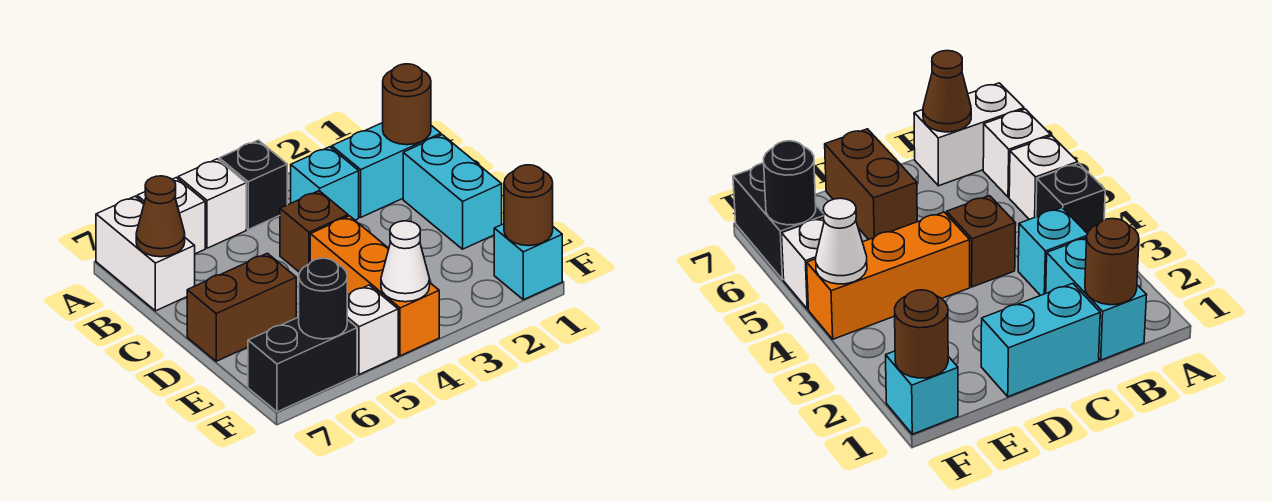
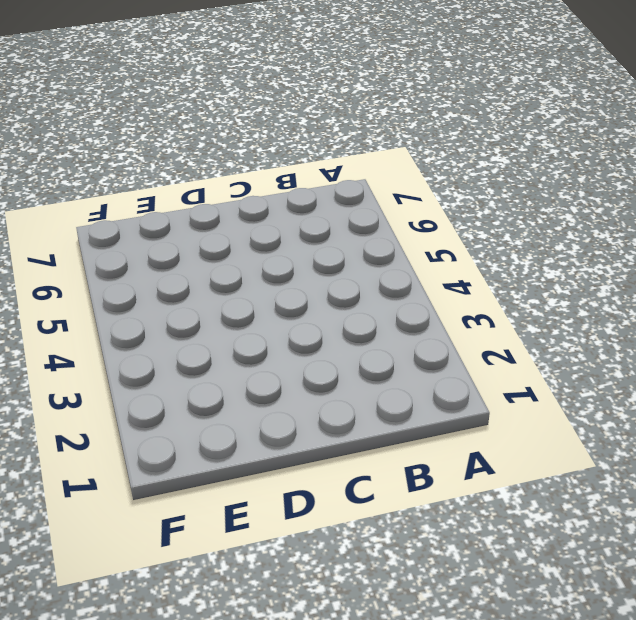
none -> black brick A4 level 1
none -> white brick A5 level 1
none -> white brick A6 level 1

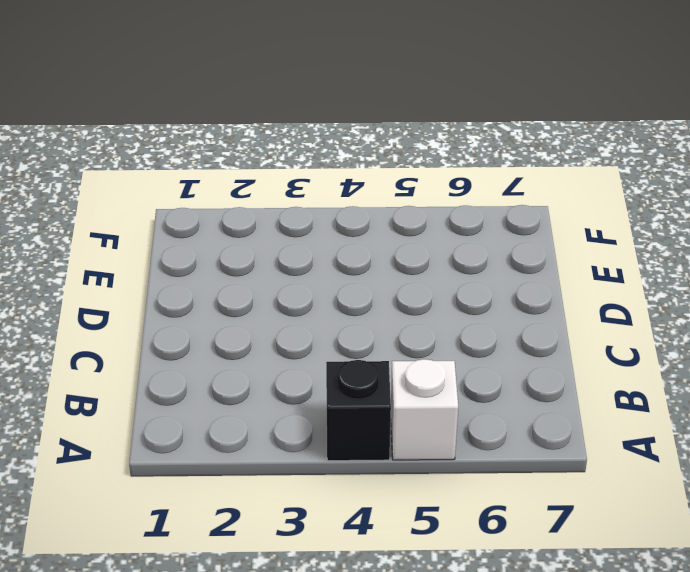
none -> white brick A6 level 1
none -> white brick A7:B7 level 1
none -> cyan brick B1:B2 level 1

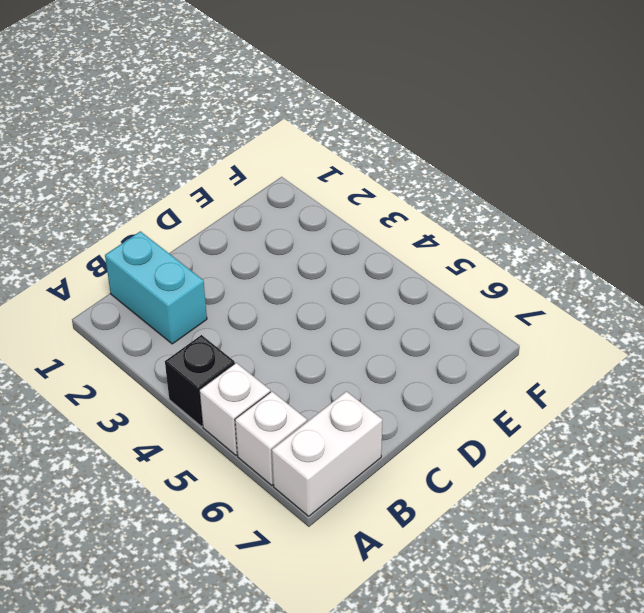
none -> cyan brick B3 level 1
none -> cyan brick C1:D1 level 1
none -> brown brick C4 level 1

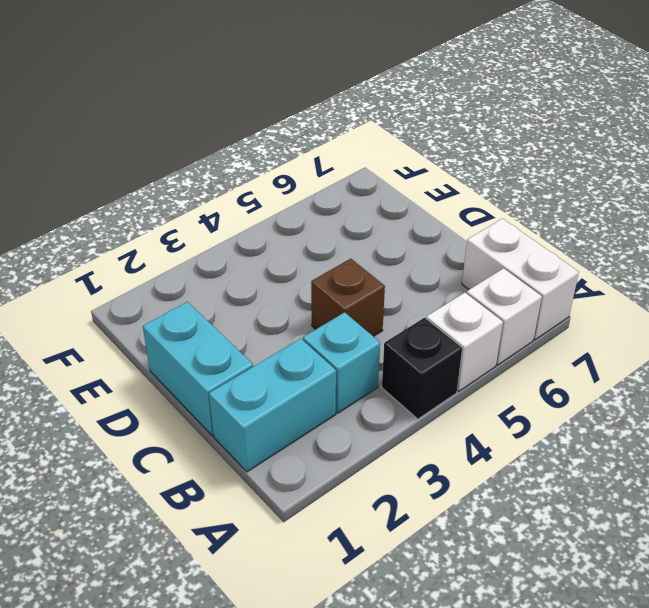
none -> orange brick D4:F4 level 1
none -> brown brick D6:D7 level 1
none -> cyan brick F1 level 1

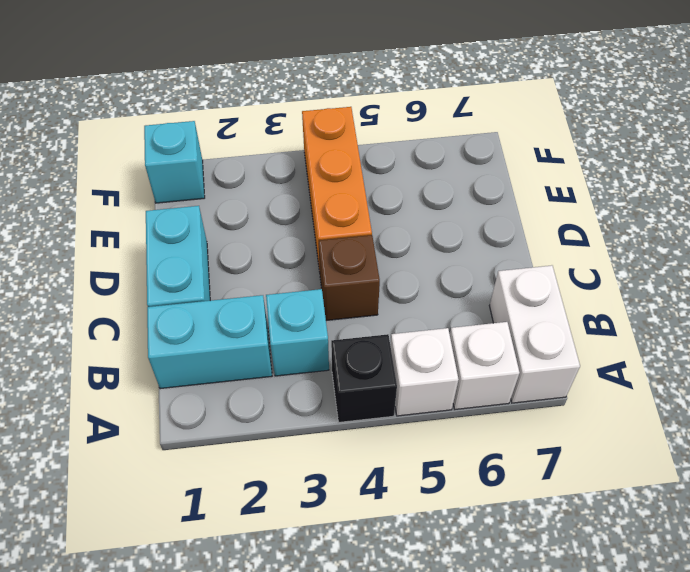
none -> brown brick D6:D7 level 1
none -> white brick F5 level 1
none -> black brick F6:F7 level 1

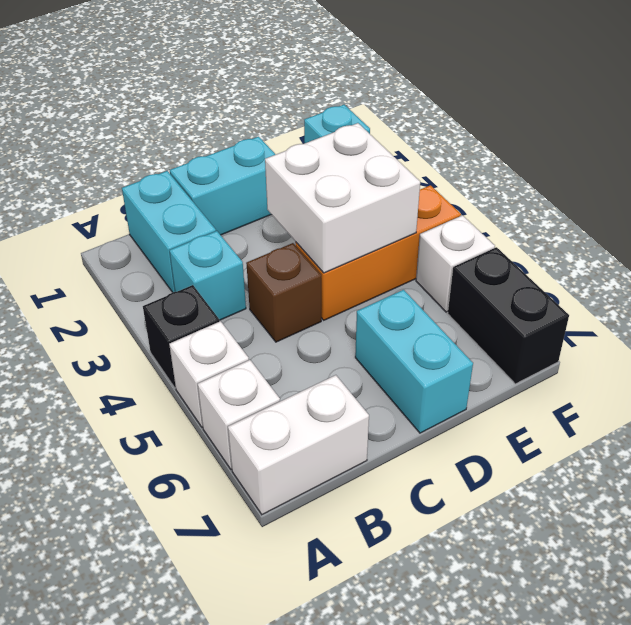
white brick D3:E4 level 2 -> none
cyan brick D6:D7 level 1 -> brown brick D6:D7 level 1
none -> brown round brick B1 level 2
none -> brown cone B7 level 2
none -> brown round brick F1 level 2

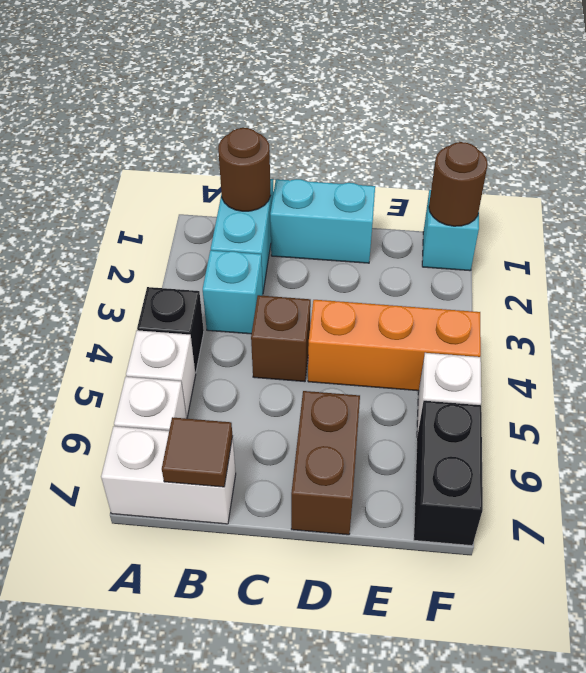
brown tile B7 level 2 -> brown cone B7 level 2
none -> white cone F4 level 2
none -> black round brick F6 level 2

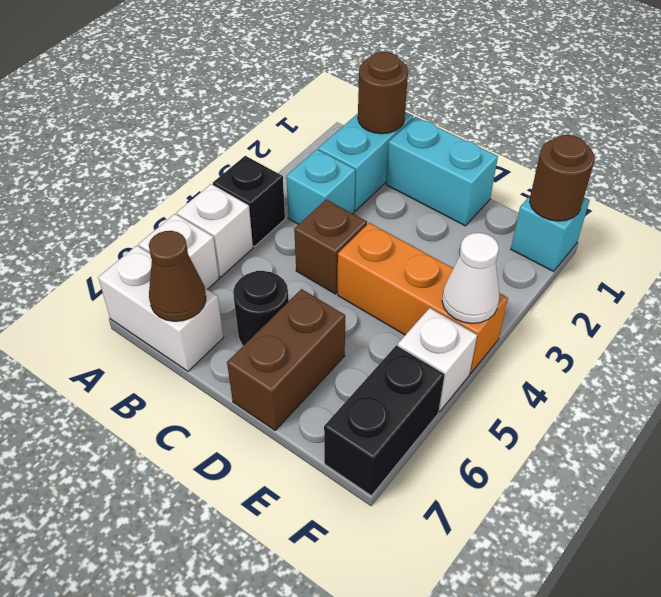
black round brick C6 level 1 -> black round brick F6 level 2

